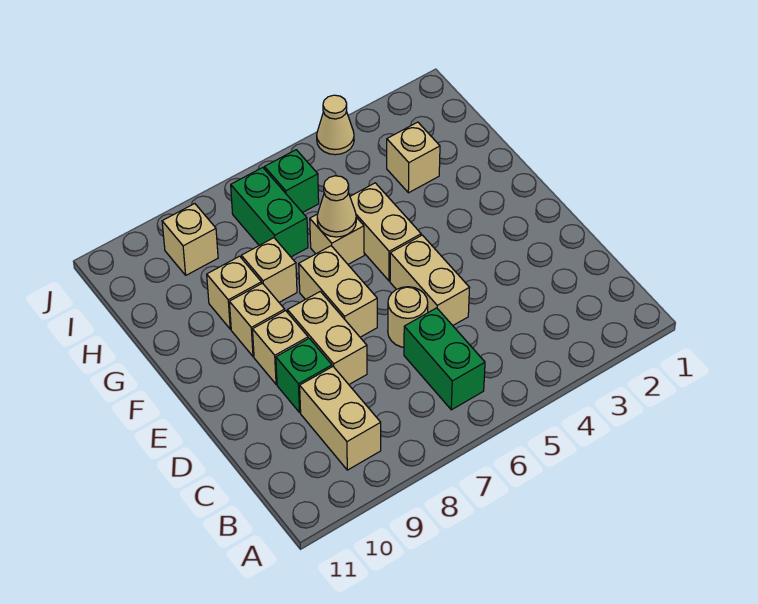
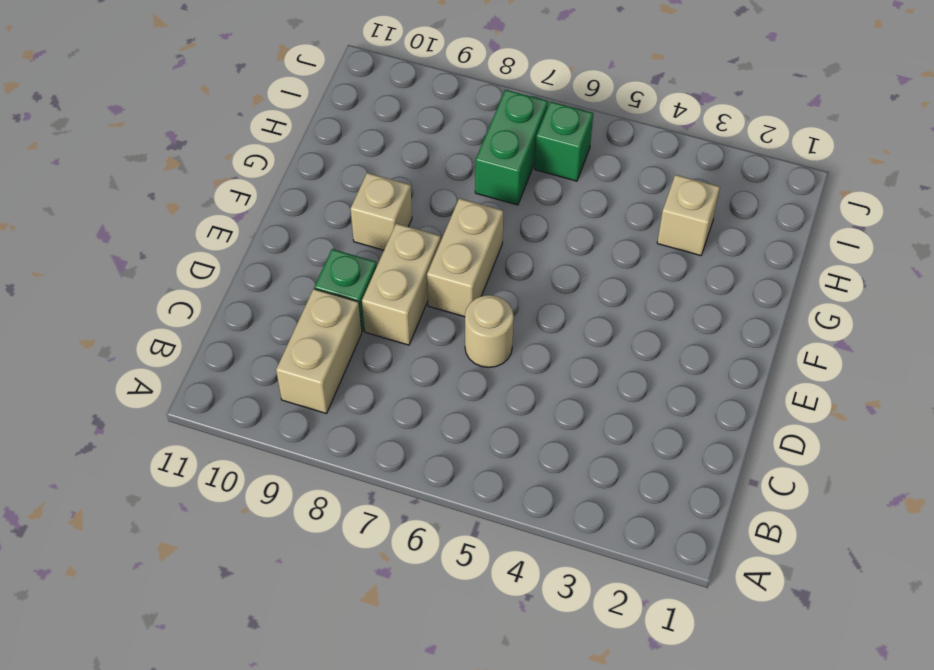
none -> green brick B6:C6 level 1
none -> tan brick D5:E5 level 1
none -> tan brick E9 level 1

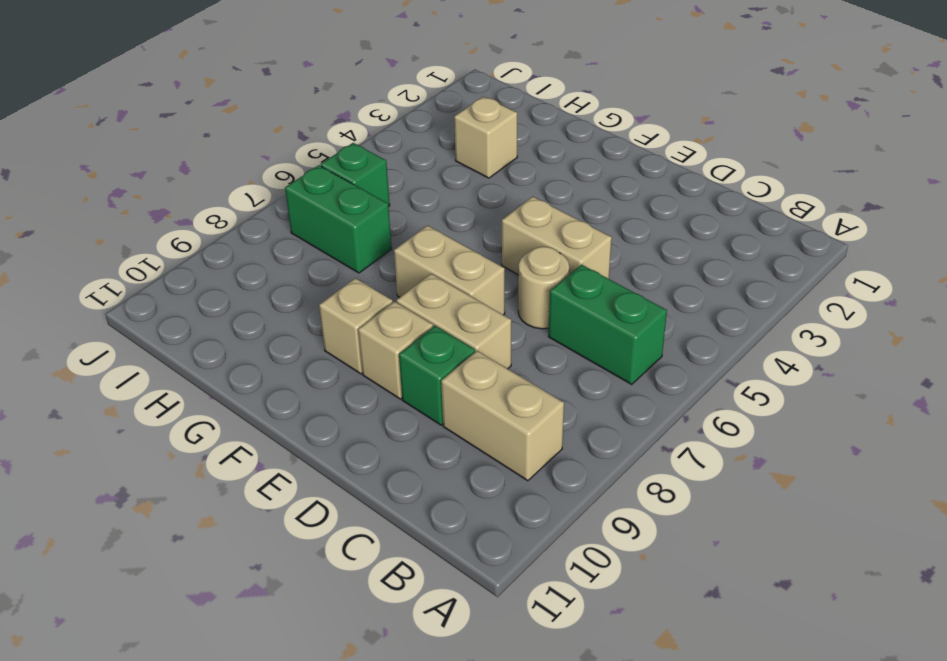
none -> tan brick F5:G5 level 1
none -> tan brick G6 level 1
none -> tan brick G8 level 1

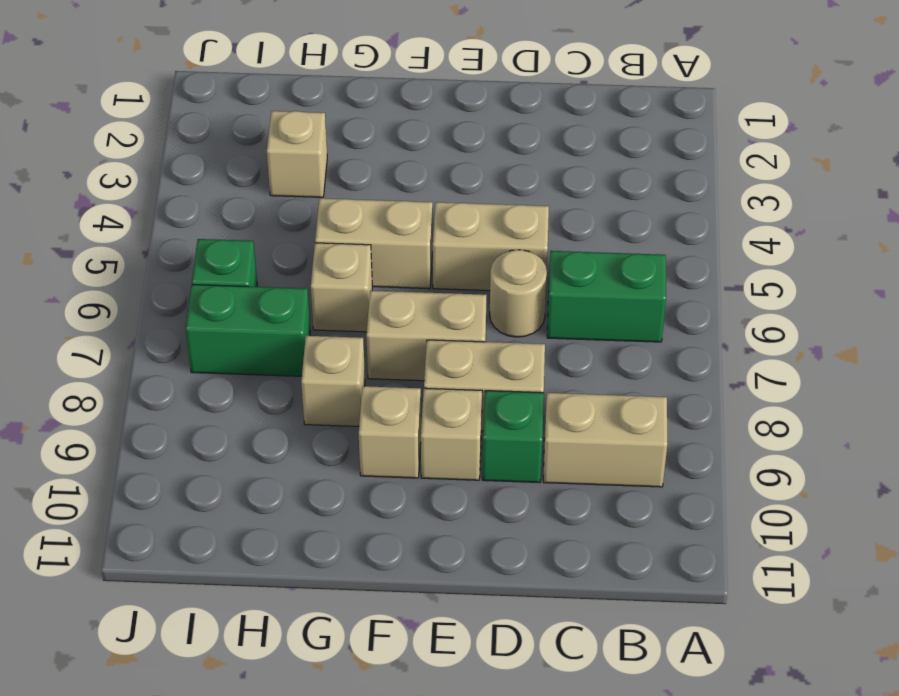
none -> tan brick G9 level 1
none -> tan brick I9 level 1
none -> tan cone J4 level 1

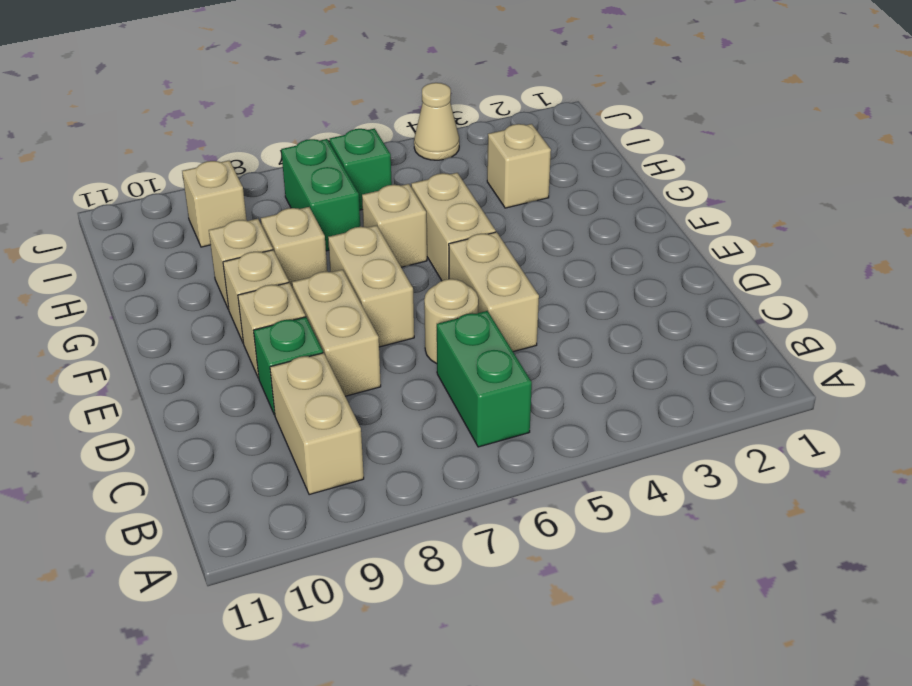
none -> tan cone G6 level 2

